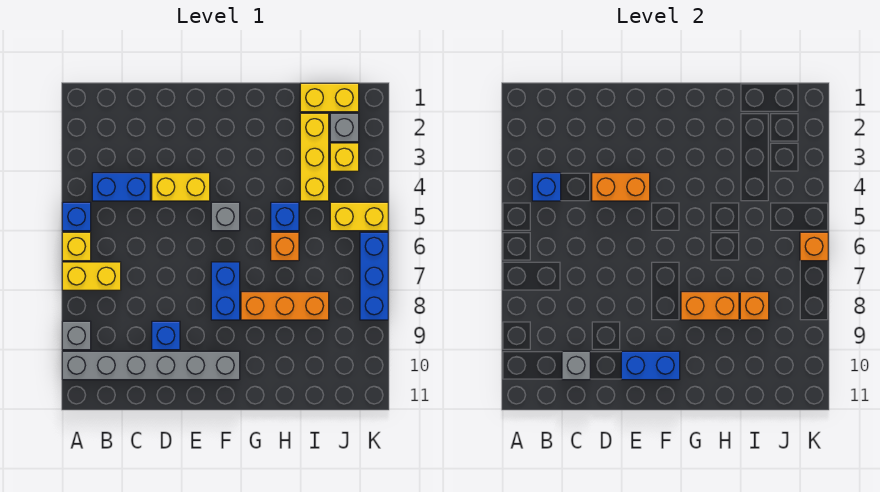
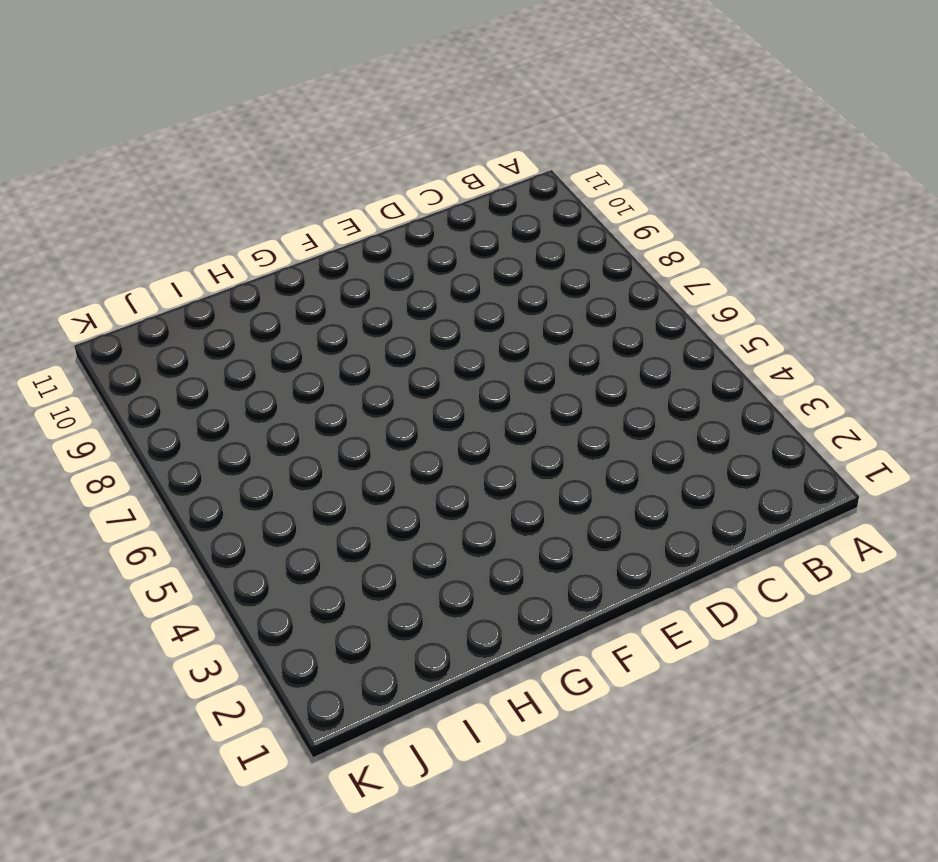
none -> blue brick A5 level 1
none -> yellow brick A6 level 1
none -> yellow brick A7:B7 level 1

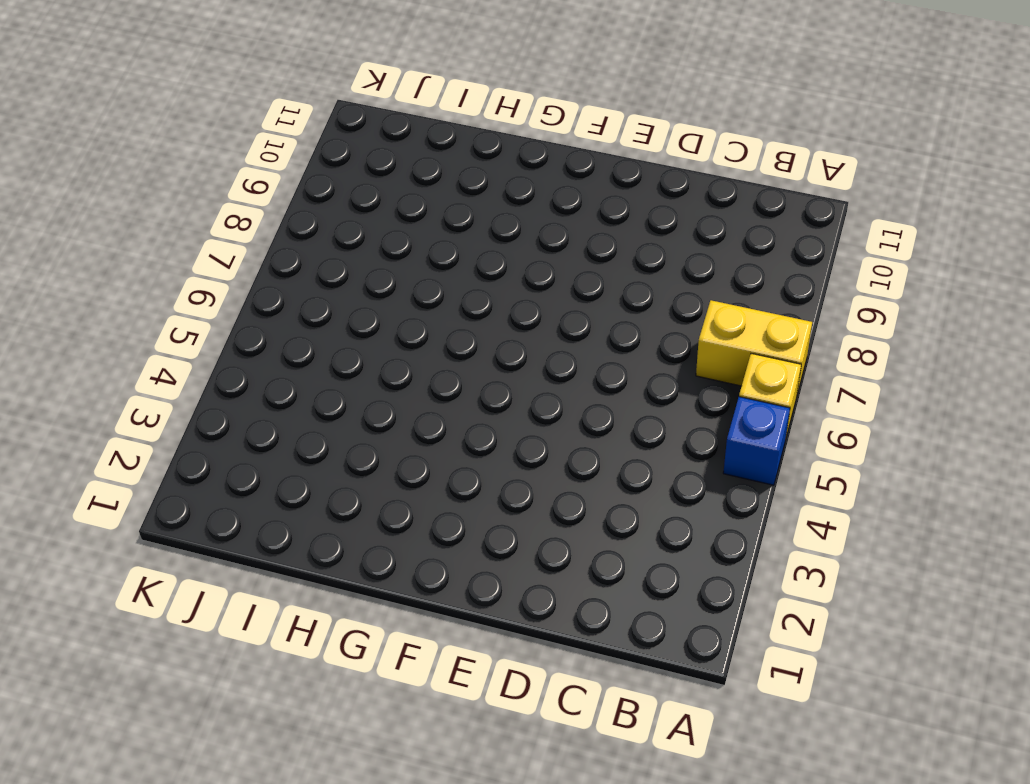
none -> grey brick A9 level 1
none -> grey brick A10:F10 level 1
none -> blue brick B4:C4 level 1

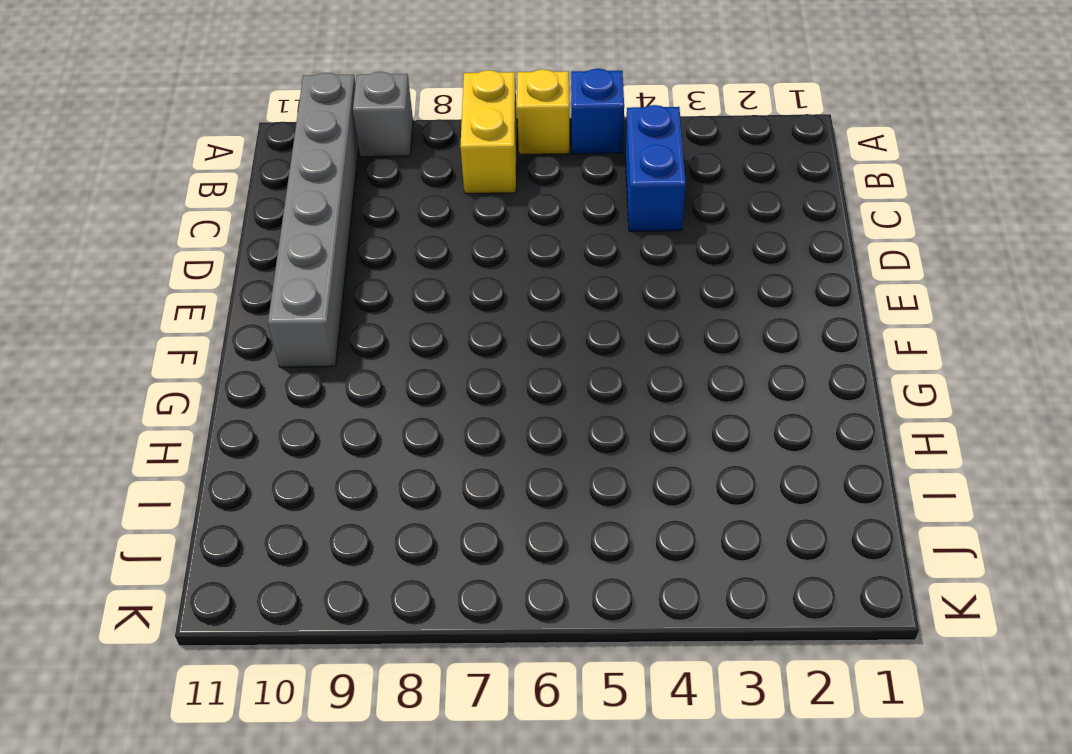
none -> yellow brick D4:E4 level 1
none -> blue brick D9 level 1
none -> grey brick F5 level 1

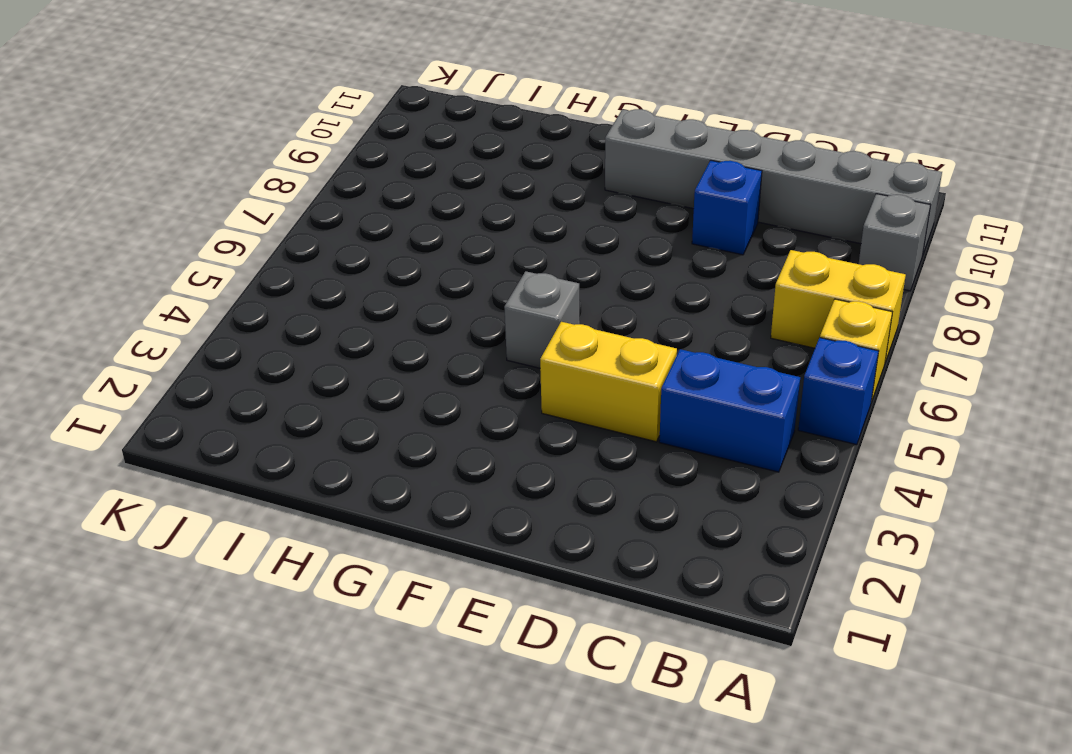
none -> blue brick F7:F8 level 1
none -> orange brick G8:I8 level 1
none -> blue brick H5 level 1

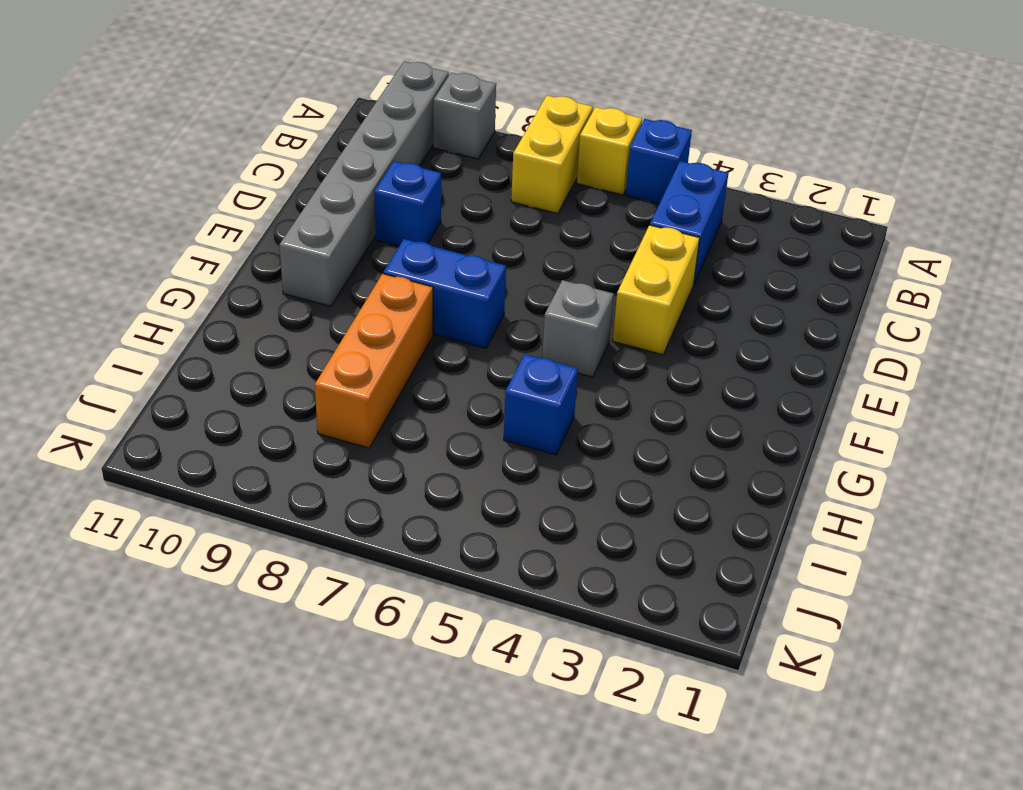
none -> orange brick H6 level 1
none -> yellow brick I1:J1 level 1
none -> yellow brick I2:I4 level 1

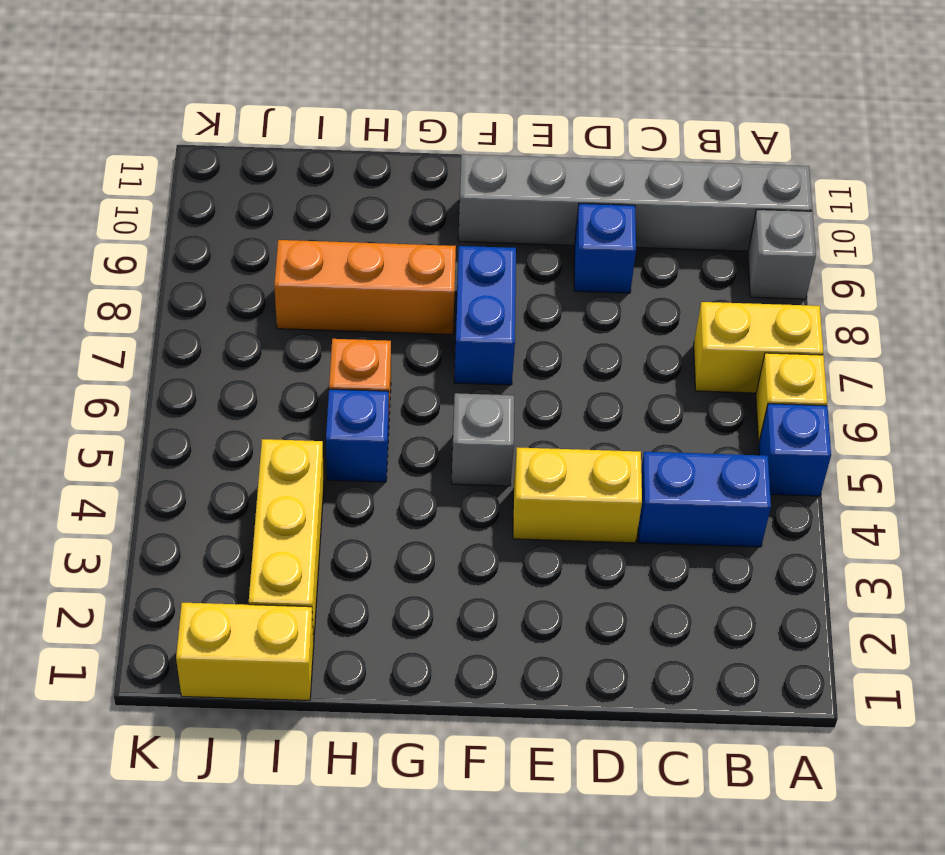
none -> grey brick J2 level 1
none -> yellow brick J3 level 1
none -> yellow brick J5:K5 level 1

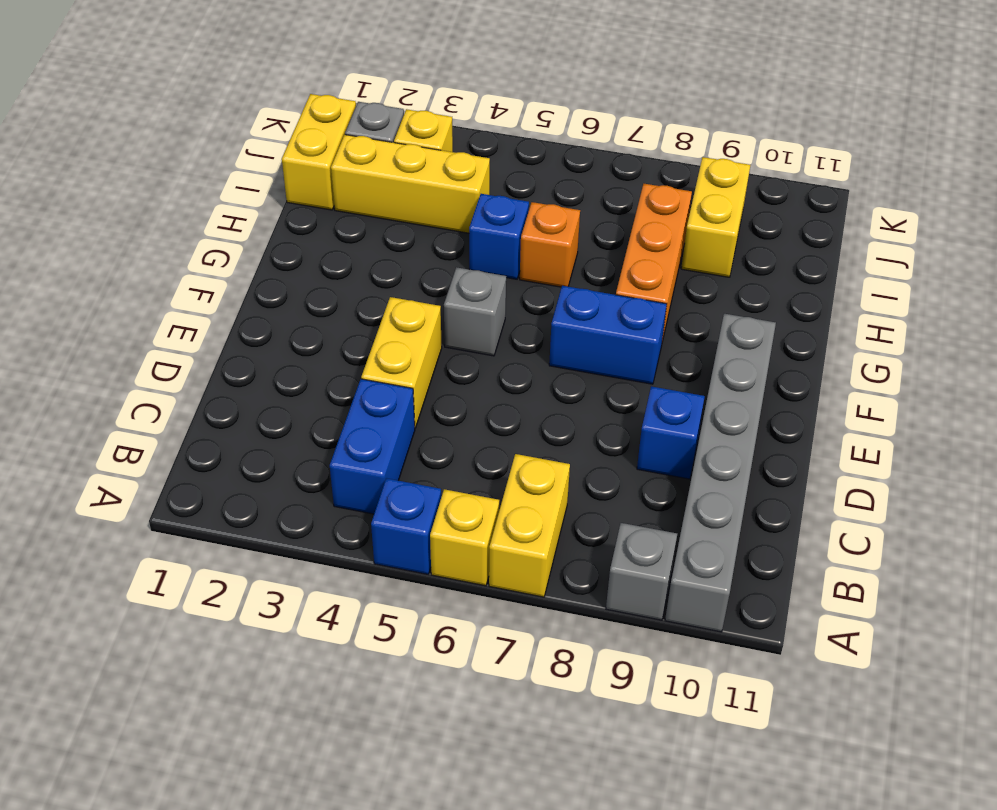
yellow brick I9:J9 level 1 -> yellow brick J5:K5 level 1
none -> blue brick K6:K8 level 1
none -> blue brick B4 level 2
none -> grey brick C10 level 2

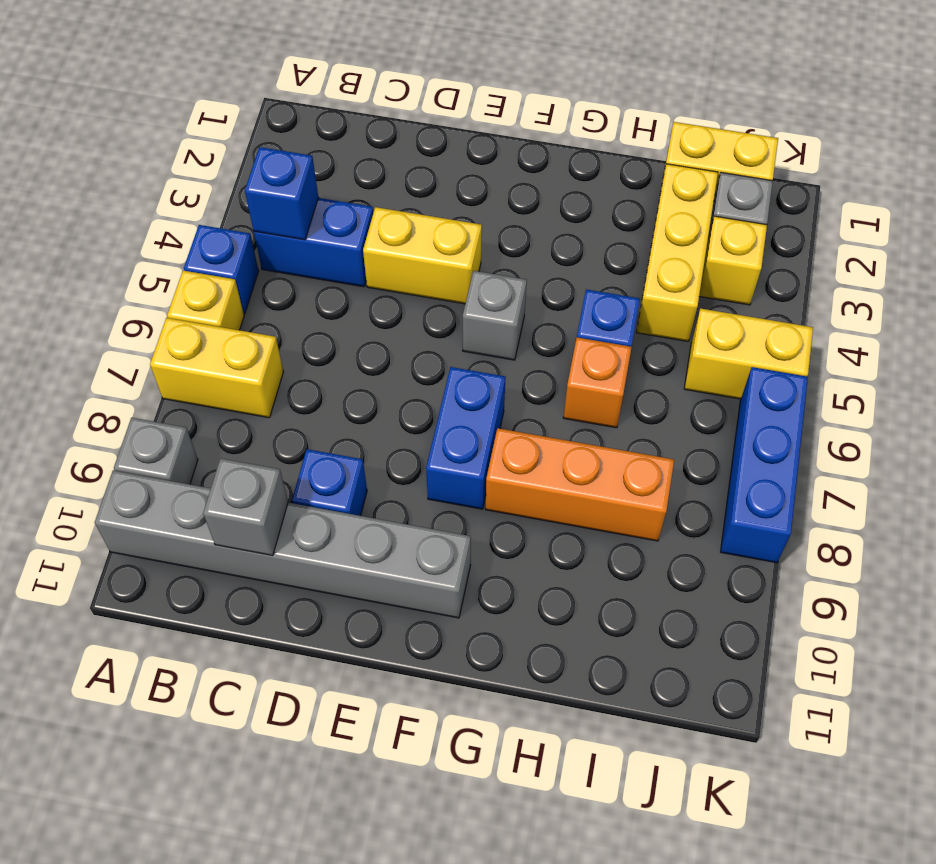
none -> orange brick D4:E4 level 2
none -> blue brick E10:F10 level 2
none -> orange brick G8:H8 level 2

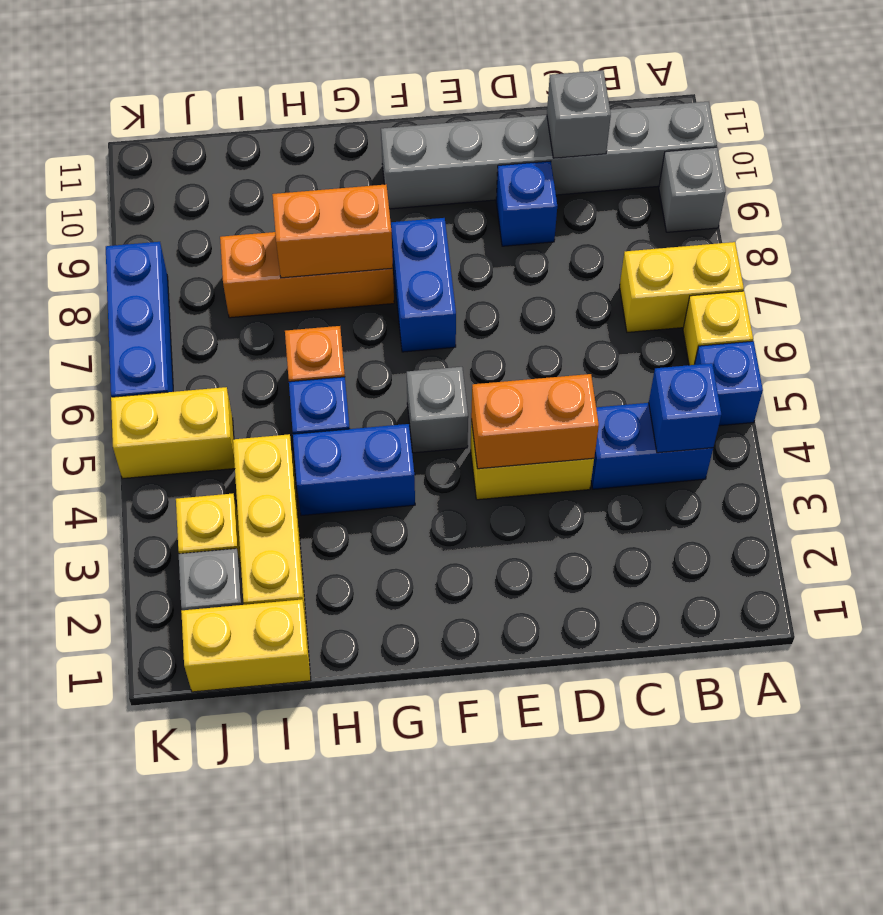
blue brick G4:H4 level 1 -> blue brick E10:F10 level 2
none -> orange brick I8 level 2
none -> orange brick K6 level 2

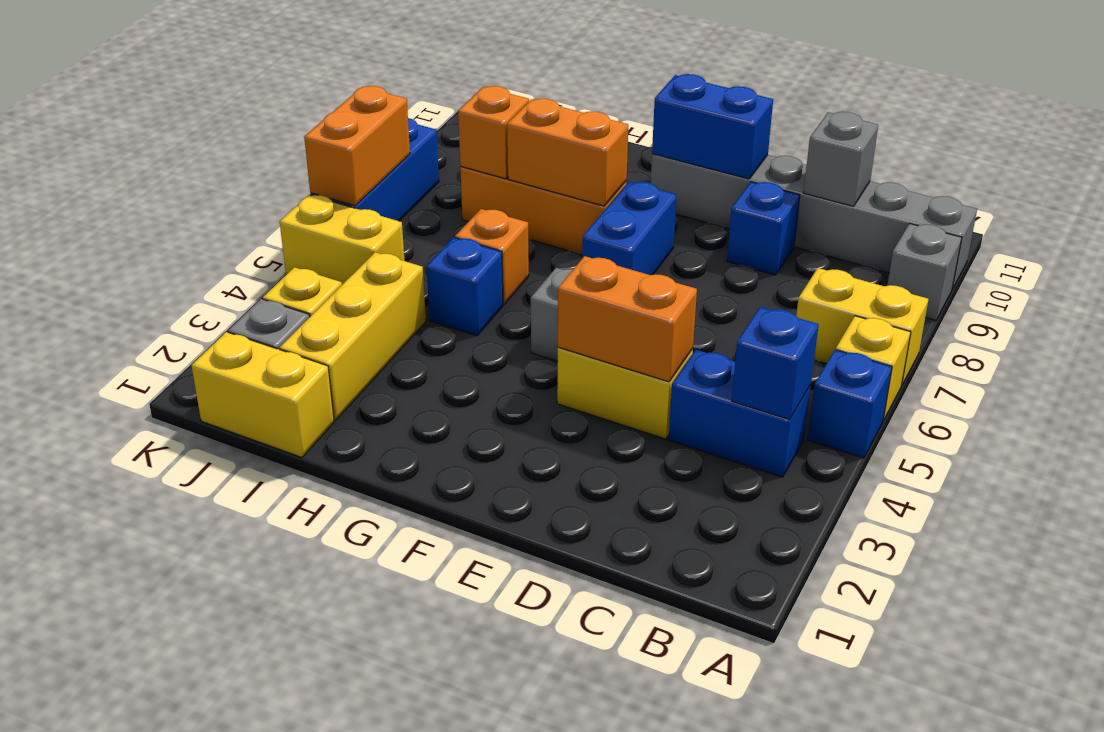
orange brick K6:K7 level 2 -> orange brick K6 level 2

